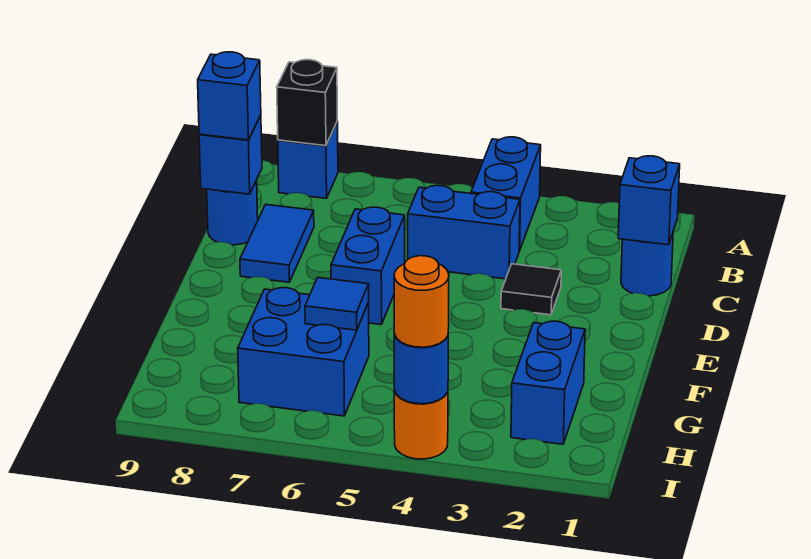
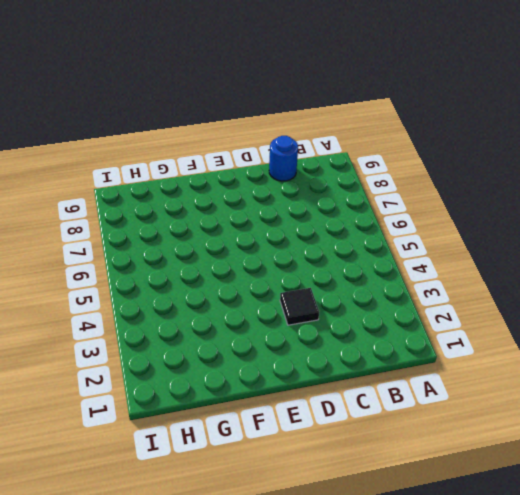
none -> blue brick A4:B4 level 1
none -> blue brick A8 level 1
none -> blue round brick C1 level 1

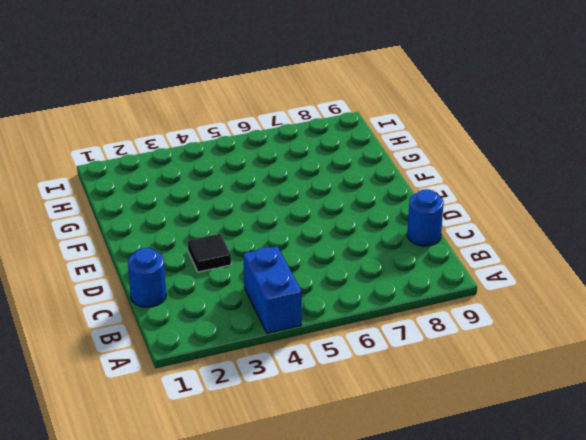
none -> blue brick A8 level 1
none -> blue brick C4:C5 level 1
none -> blue tile C8:D8 level 1

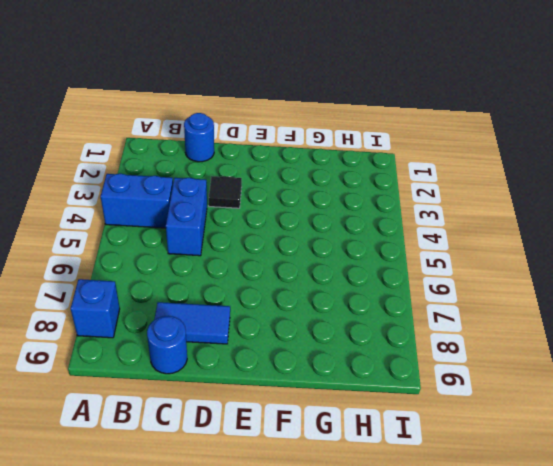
none -> blue brick D6:E6 level 1
none -> blue brick G2:H2 level 1
none -> blue brick G6:H7 level 1

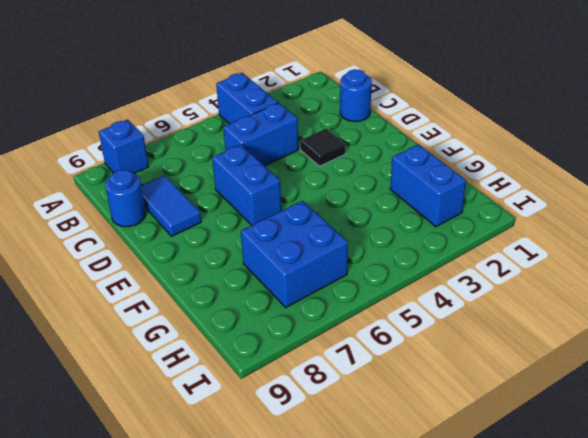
none -> orange round brick I4 level 1
none -> black brick A8 level 2
none -> blue brick C1 level 2

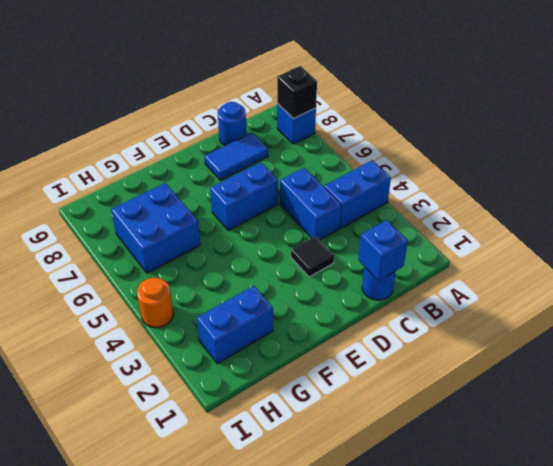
none -> blue brick C9 level 2
none -> blue tile G6 level 2
none -> blue round brick I4 level 2

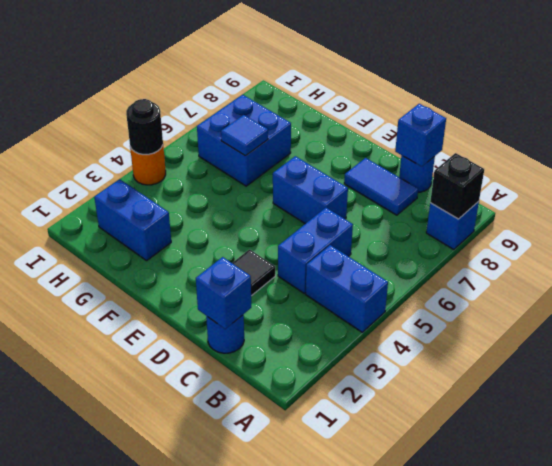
black round brick I4 level 2 -> blue round brick I4 level 2
none -> blue brick C9 level 3
none -> orange round brick I4 level 3

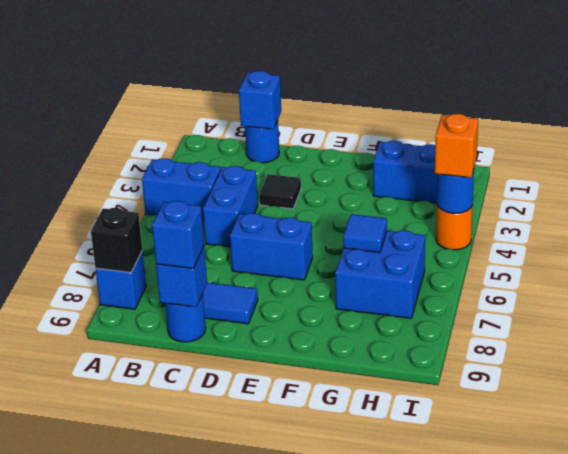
orange brick I4 level 3 -> orange round brick I4 level 3

